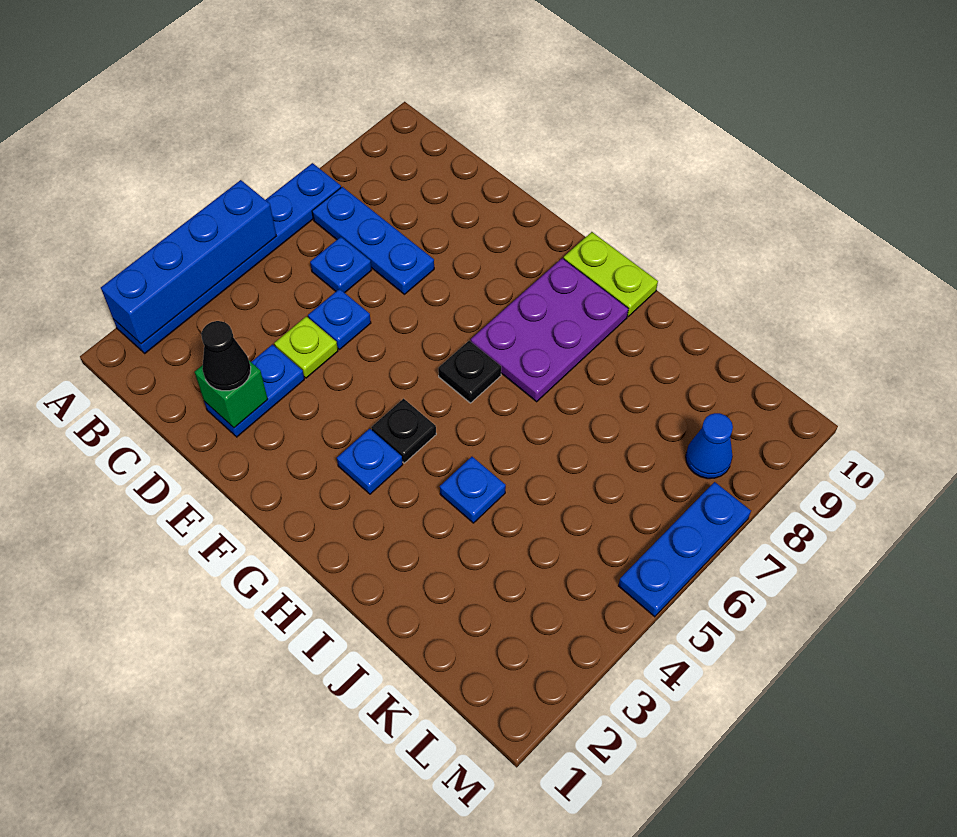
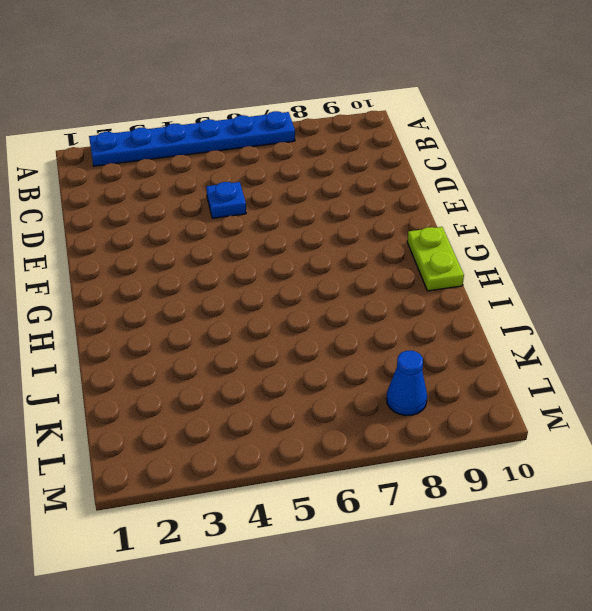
none -> blue plate B7:D7 level 1
none -> blue plate C6 level 1
none -> blue plate D2:D3 level 1

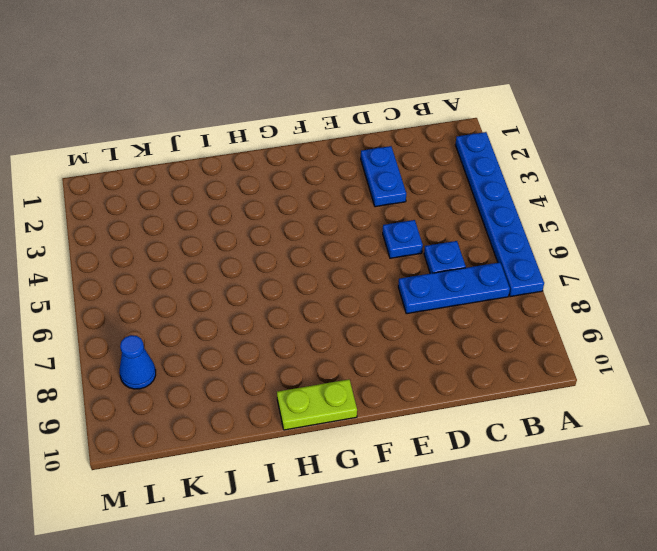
none -> lime plate D4 level 1
none -> blue plate G3 level 1
none -> black plate G4 level 1

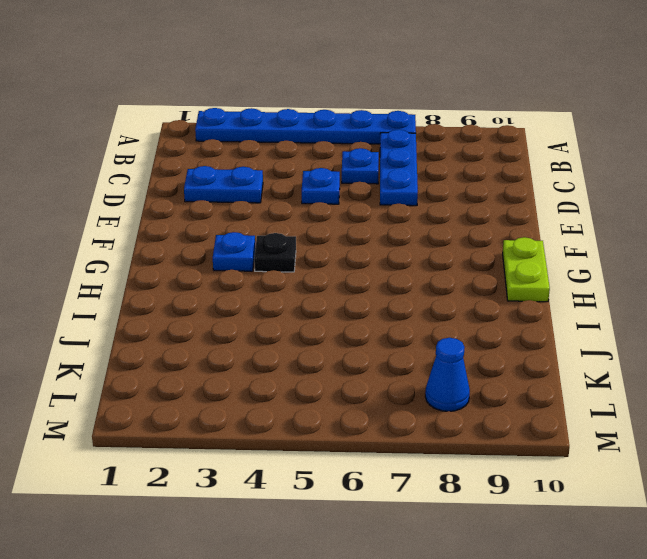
none -> lime plate D4 level 1
none -> black plate G6 level 1
none -> purple plate G7:H9 level 1

